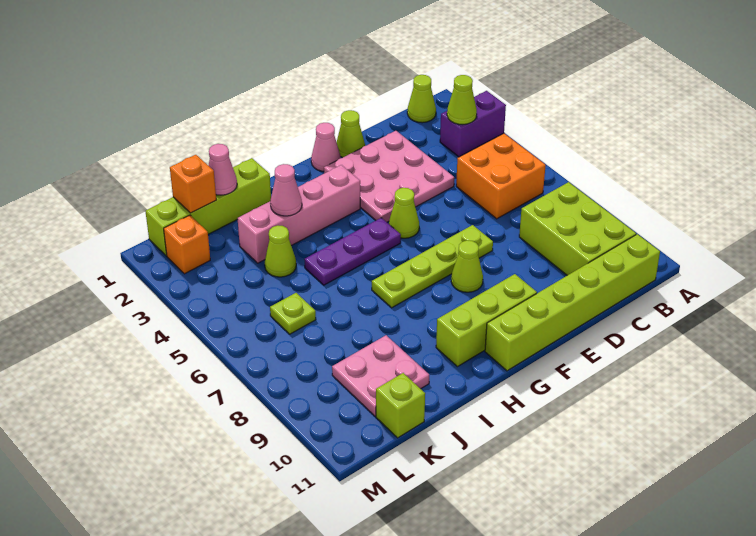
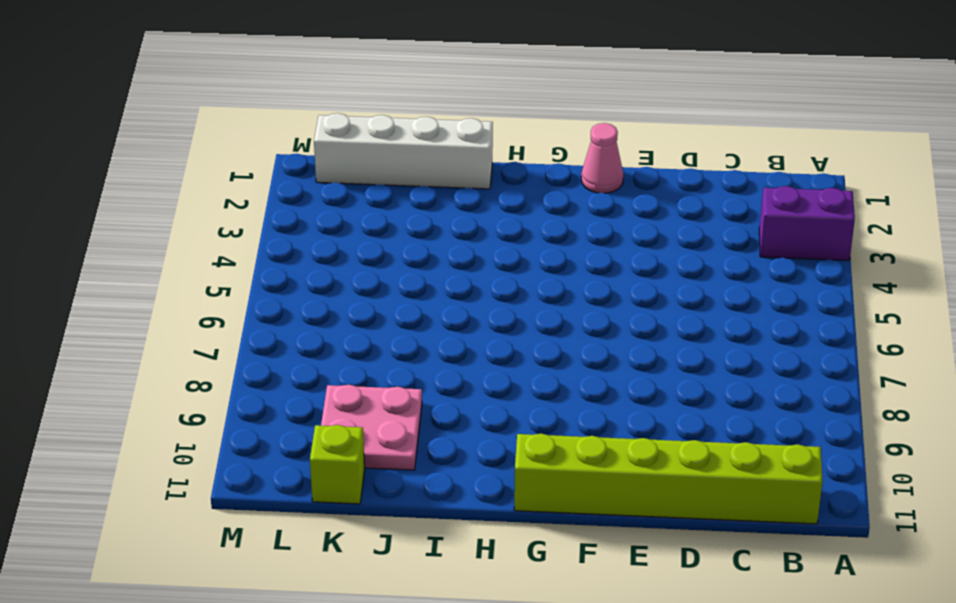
white brick I1:L1 level 1 -> lime brick I1:L1 level 1
none -> lime cone B1 level 1
none -> orange brick B5:C6 level 1
none -> lime brick B8:C10 level 1

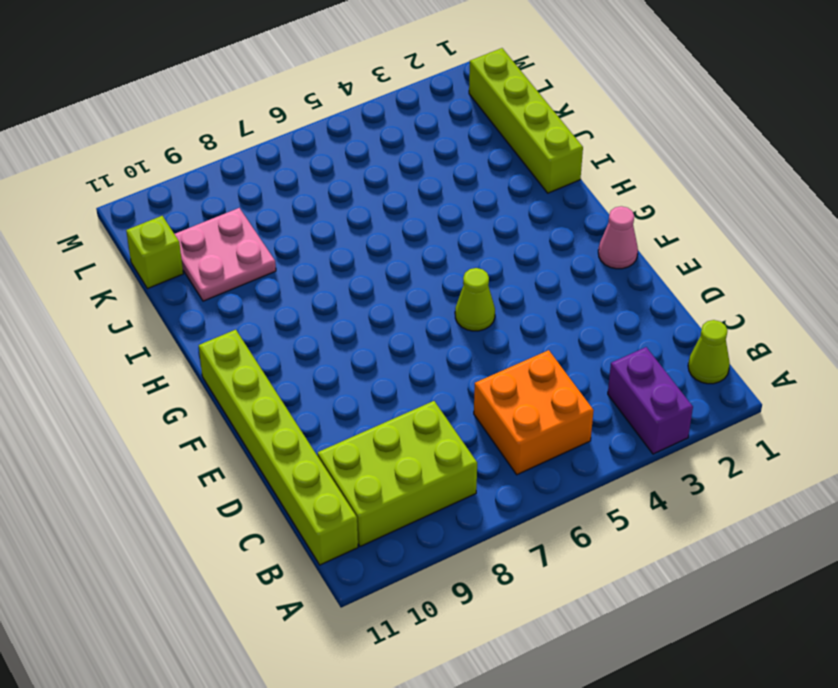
none -> pink plate D2:F4 level 1
none -> lime cone E1 level 1
none -> lime plate E7:H7 level 1

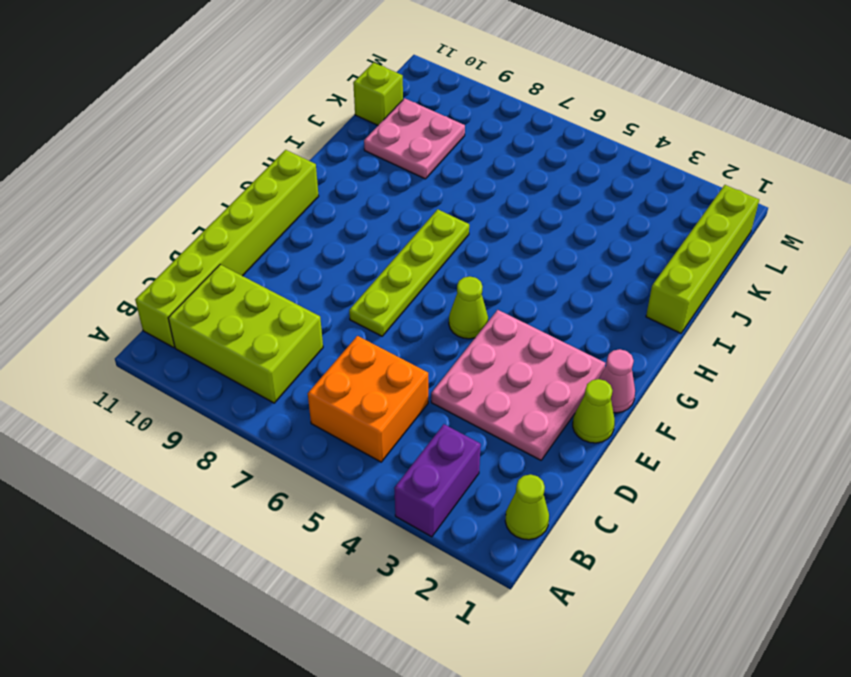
none -> lime cone F8 level 1
none -> lime brick F10:H10 level 1
none -> pink brick G3:J3 level 1

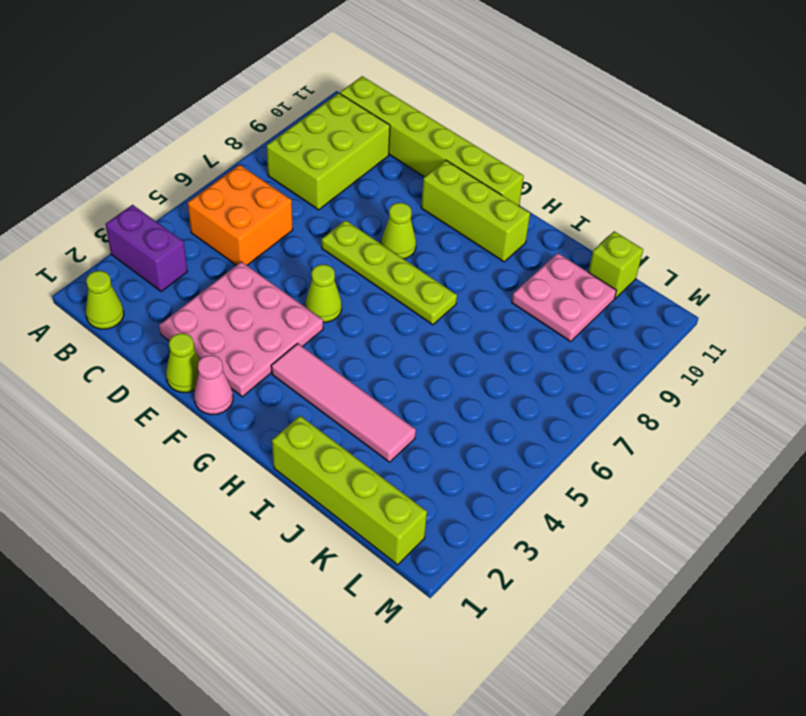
pink tile G3:J3 level 1 -> pink brick G3:J3 level 1
none -> purple plate G5:I5 level 1
none -> lime cone J4 level 1
none -> lime plate K6 level 1

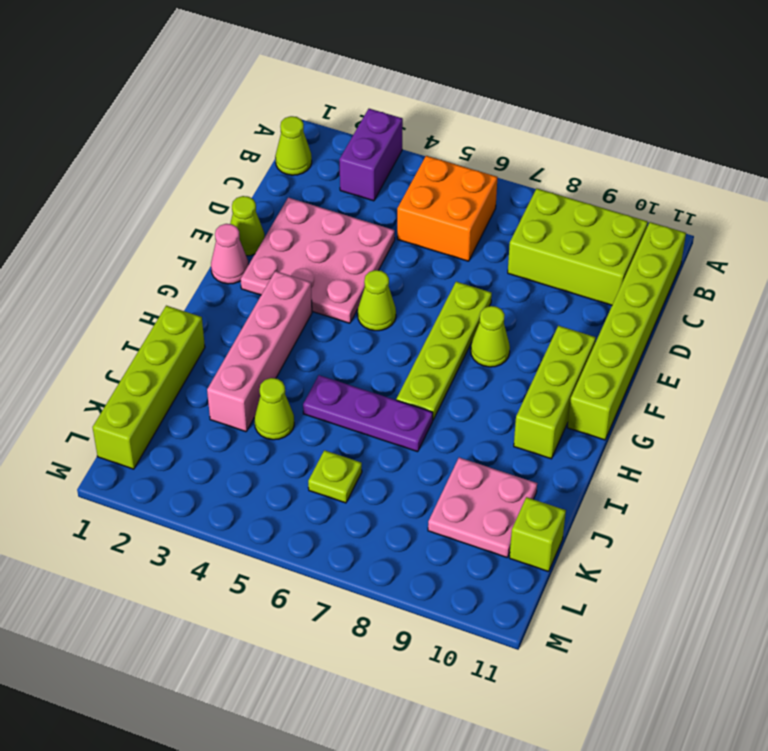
purple plate I5:I7 level 1 -> purple plate G5:I5 level 1
none -> orange brick L2 level 1
none -> lime cone B3 level 2
none -> pink cone I3 level 2

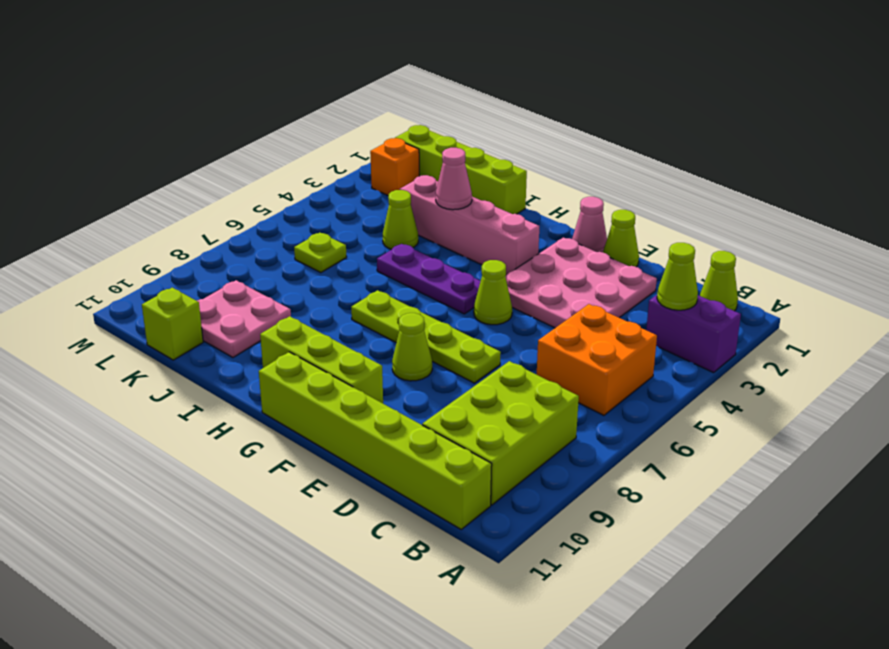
none -> pink cone J1 level 2
none -> orange brick K1 level 2

